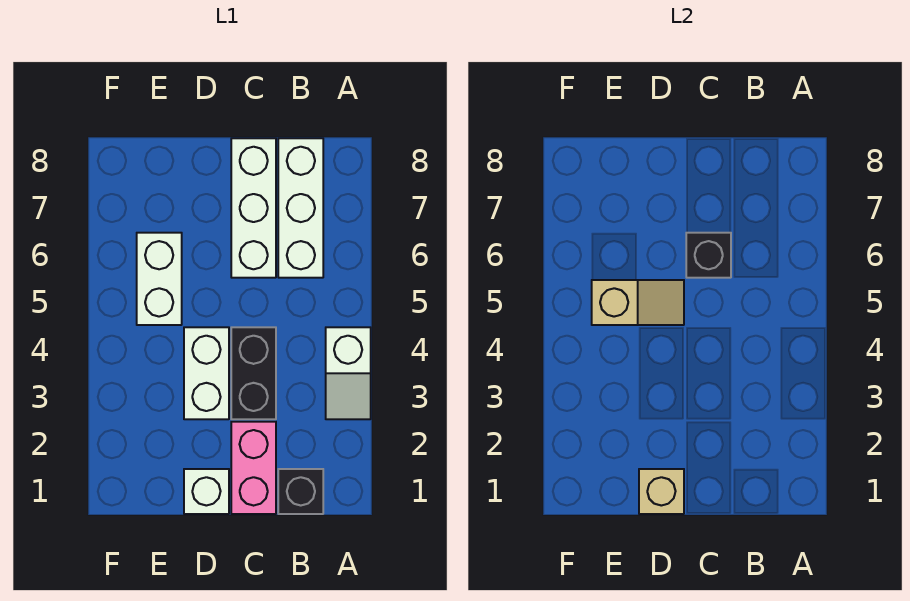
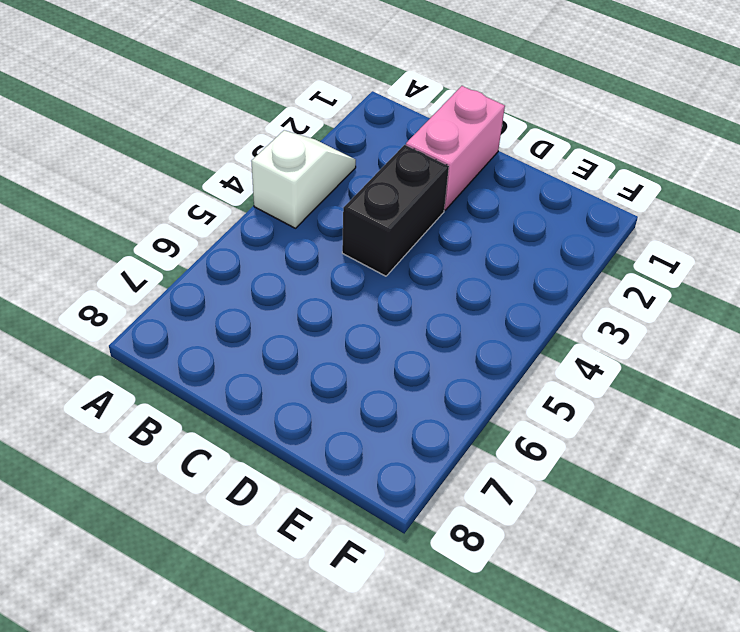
none -> black brick B1 level 1
none -> white brick B6:B8 level 1
none -> white brick C6:C8 level 1

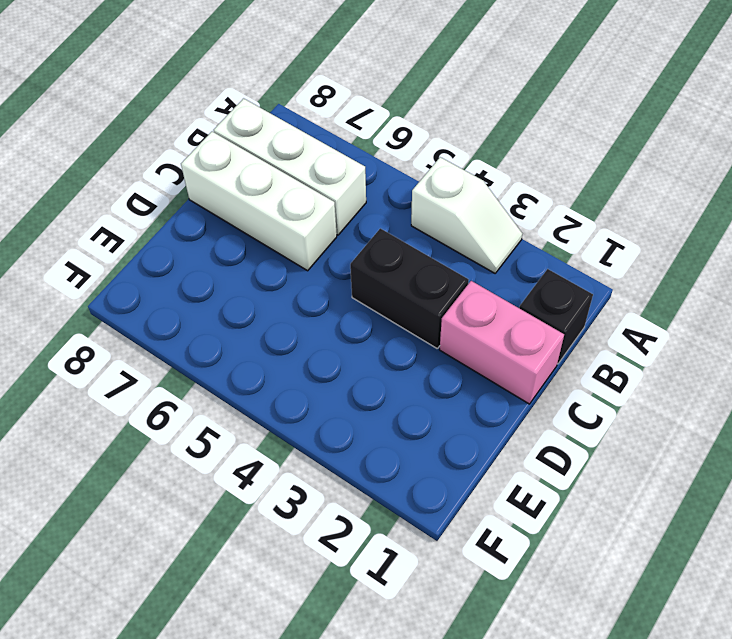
none -> white brick D1 level 1
none -> white brick D3:D4 level 1
none -> white brick E5:E6 level 1

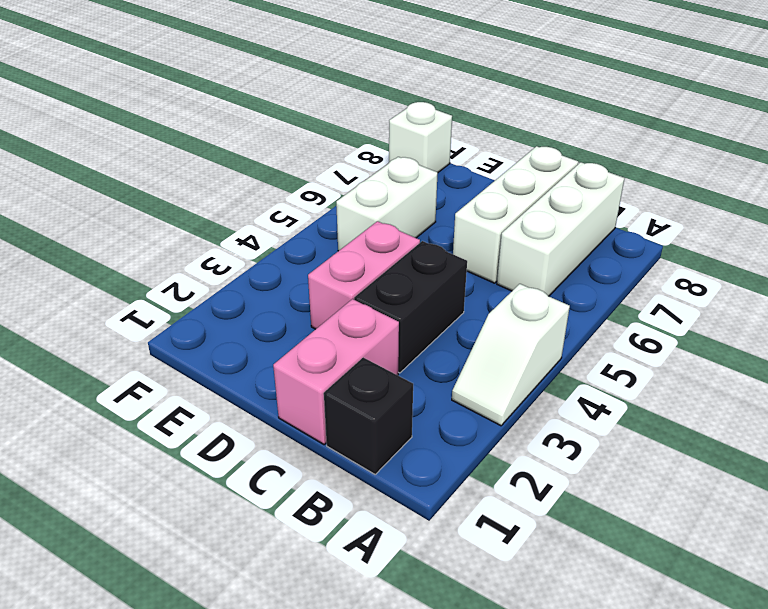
pink brick D3:D4 level 1 -> white brick D3:D4 level 1
white brick F8 level 1 -> white brick D1 level 1
none -> black brick C6 level 2
none -> tan brick D1 level 2
none -> tan slope D5:E5 level 2 top E

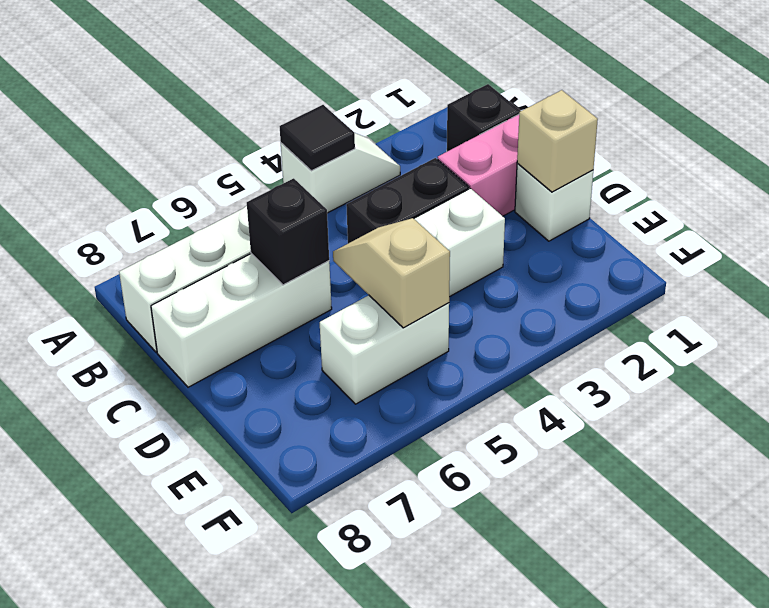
black tile A4 level 2 -> none

